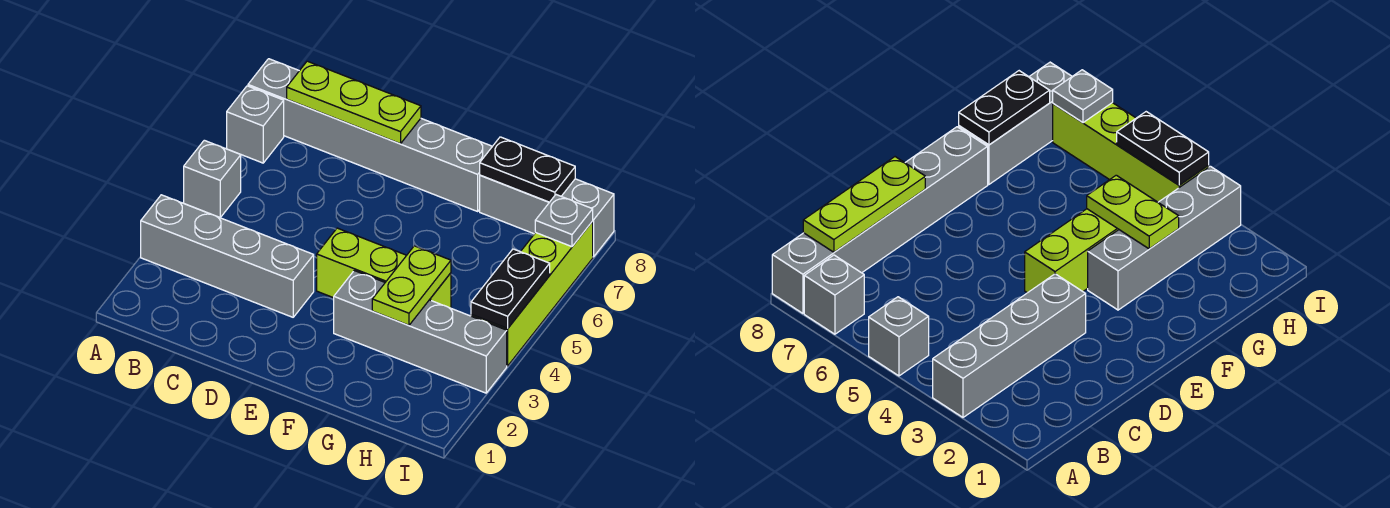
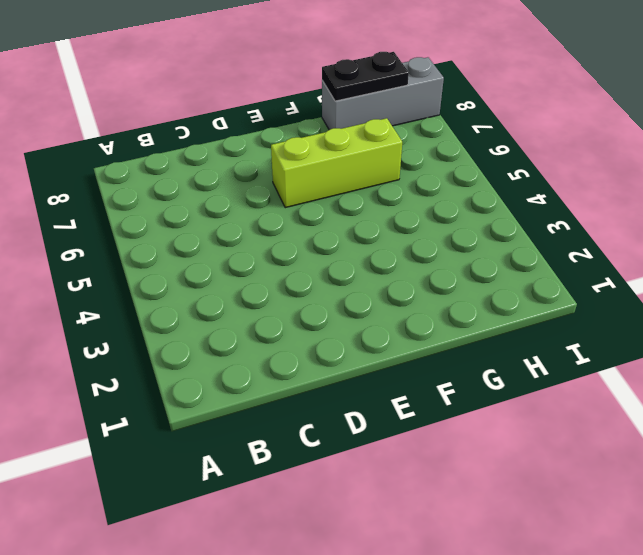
lime brick E6:G6 level 1 -> lime brick E4:G4 level 1
none -> grey brick A3:D3 level 1
none -> grey brick A5 level 1
none -> grey brick A7 level 1

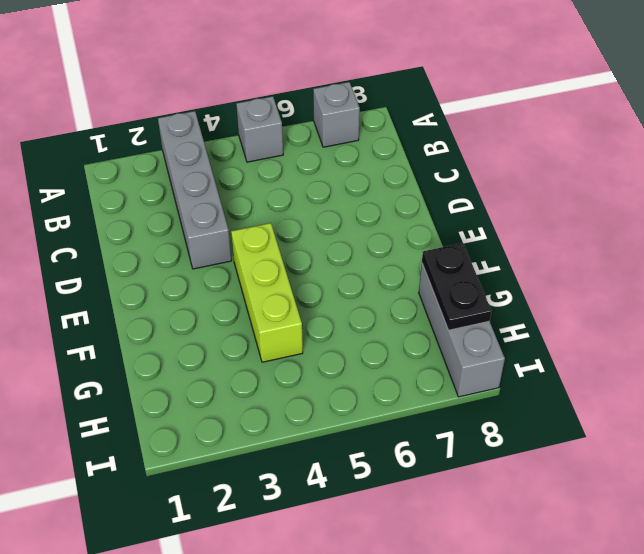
none -> grey brick A8:F8 level 1
none -> grey brick F3:I3 level 1
none -> lime brick I4:I7 level 1

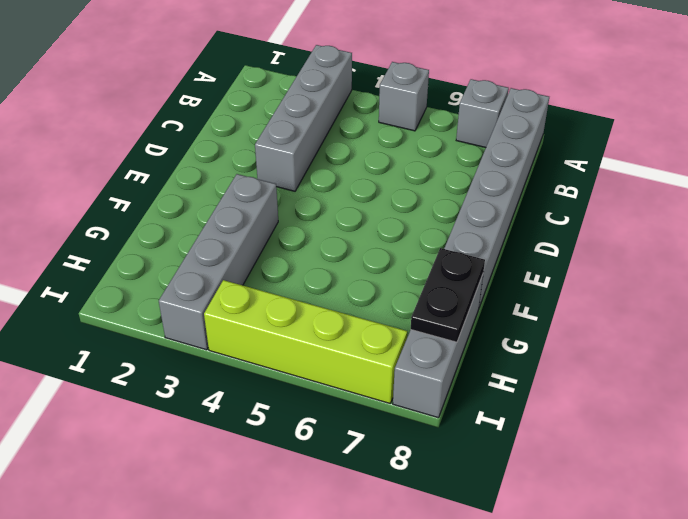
none -> lime brick E4:G4 level 1
none -> lime plate B8:D8 level 2
none -> lime plate G3:G4 level 2

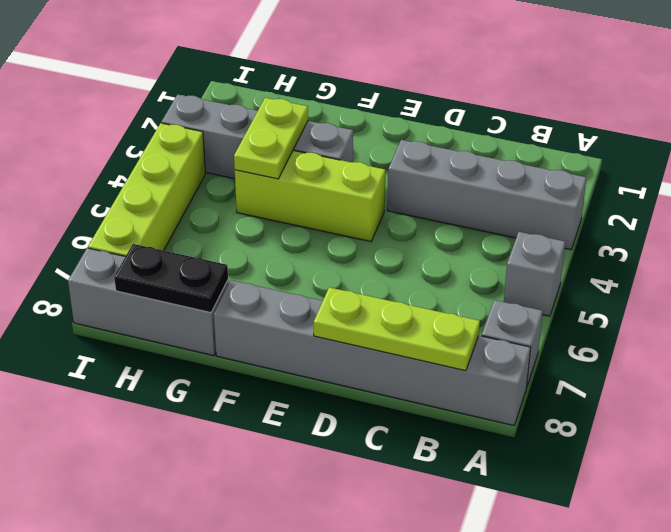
none -> black plate I4:I5 level 2
none -> grey plate I7 level 2

